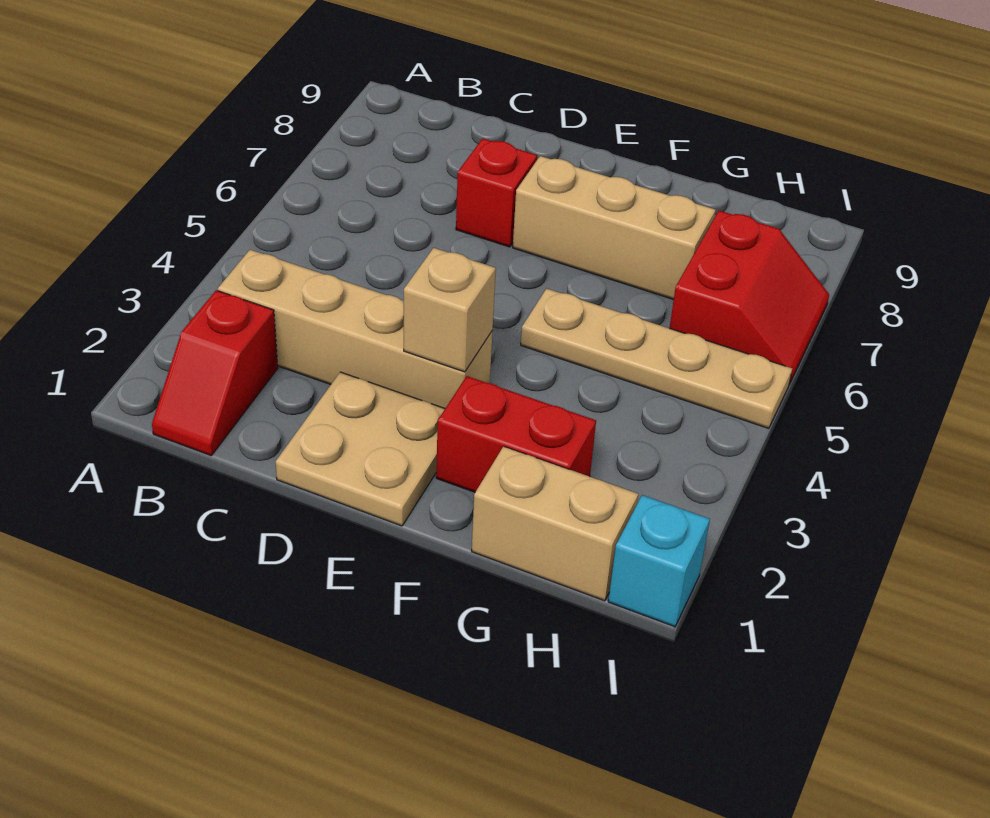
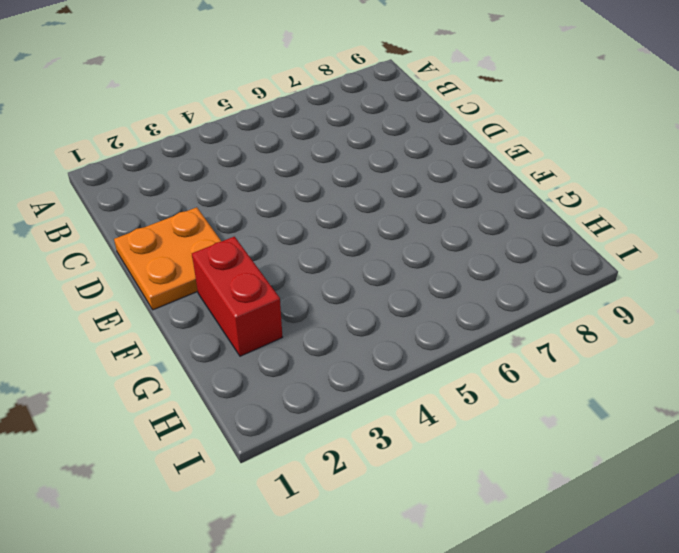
orange plate D1:E2 level 1 -> tan plate D1:E2 level 1
none -> red slope B1:B2 level 1 top 2
none -> tan brick B3:E3 level 1

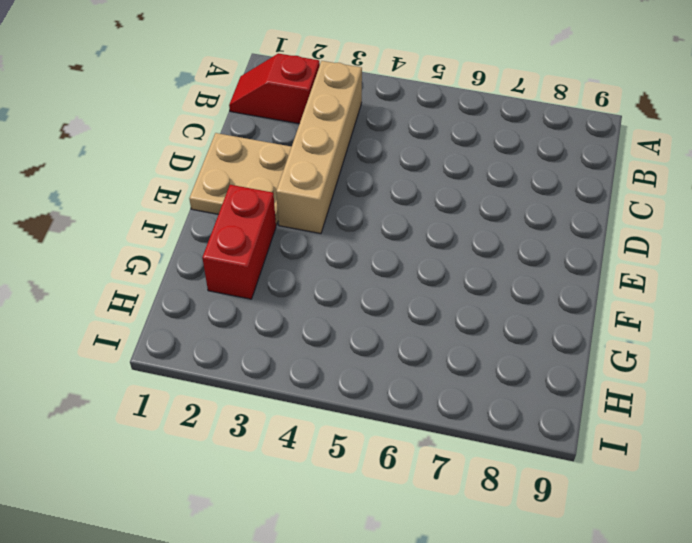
none -> red brick D7 level 1
none -> tan brick E7:G7 level 1

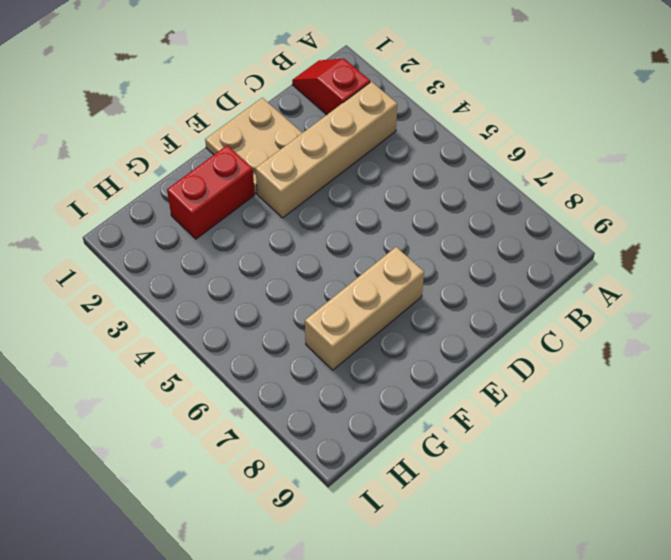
none -> red brick D7 level 1
none -> tan plate F5:I5 level 1

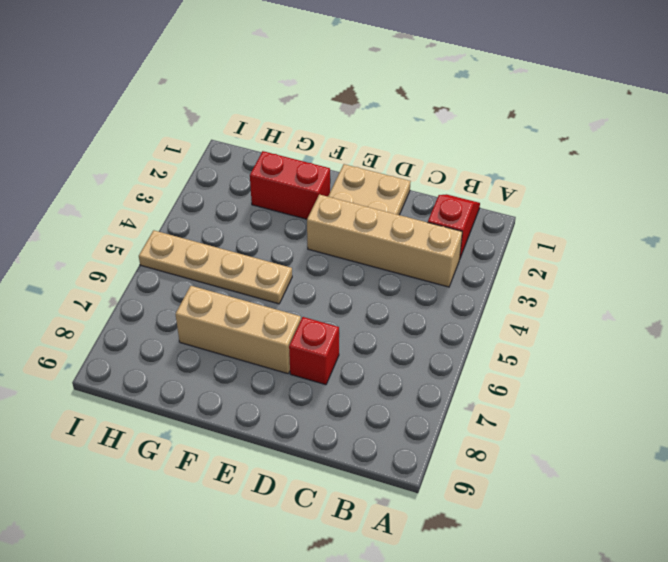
none -> tan brick G1:H1 level 1
none -> red slope H6:I7 level 1 top H

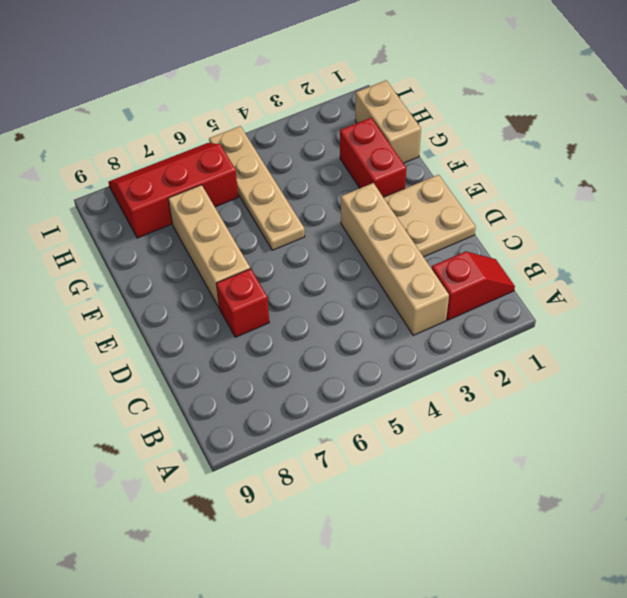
red slope H6:I8 level 1 top H -> red slope H6:I7 level 1 top H
none -> cyan brick I1 level 1
none -> tan brick E3 level 2

